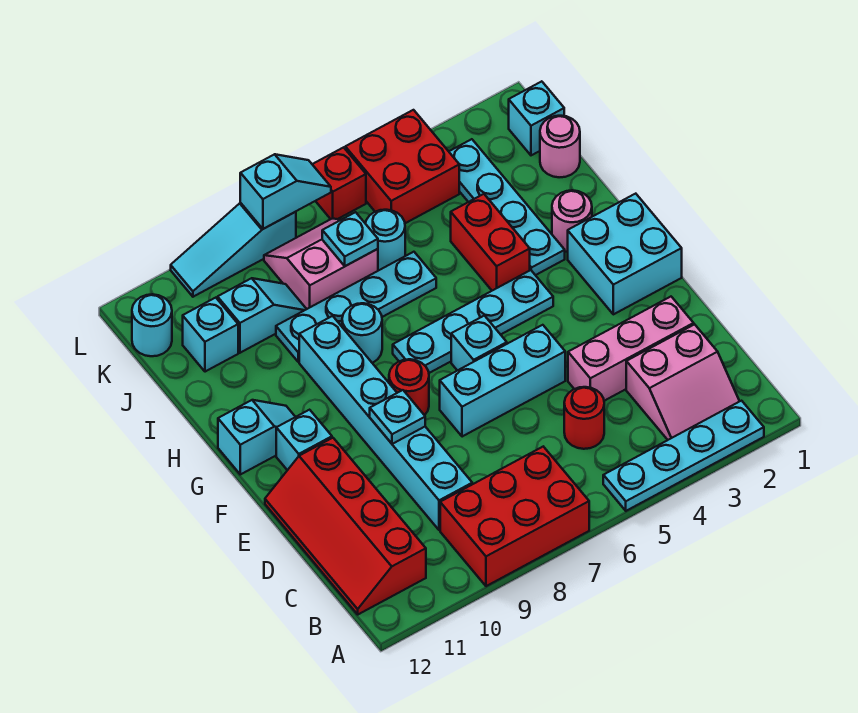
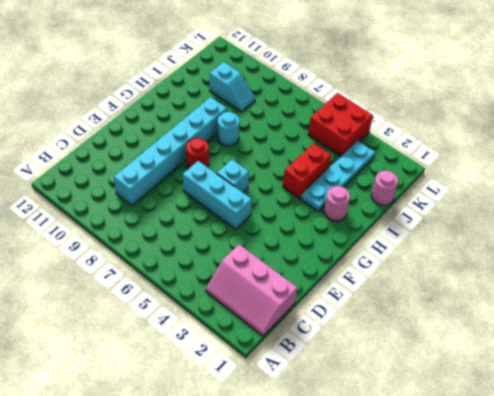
pink slope B1:C3 level 1 top C -> pink slope B2:C3 level 1 top C
none -> cyan plate A2:A5 level 1
none -> red brick A7:B9 level 1
none -> red slope B11:E12 level 1 top 11
none -> red round brick C5 level 1

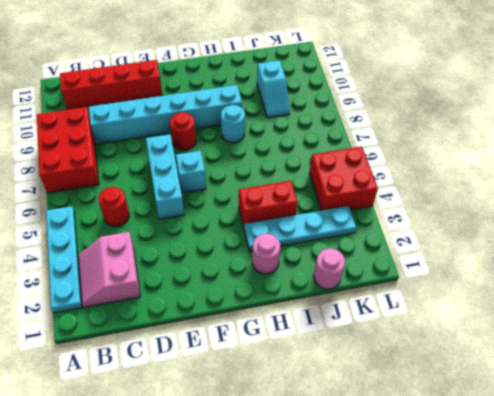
none -> pink brick D2:D4 level 1
none -> cyan brick F1:G2 level 1
none -> cyan brick F11 level 1
none -> cyan plate G4:G7 level 1

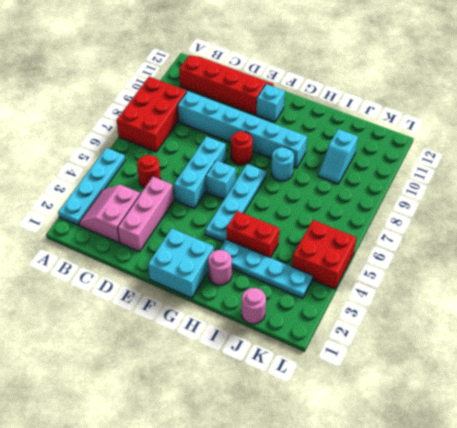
none -> cyan slope G11:G12 level 1 top 12
none -> cyan plate I6:I9 level 1
none -> cyan round brick J6 level 1
none -> pink slope J7:K8 level 1 top J

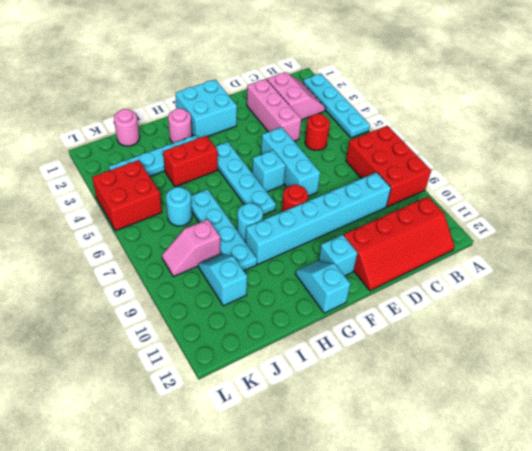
pink slope J8:K8 level 1 top J -> pink slope J7:K8 level 1 top J
none -> cyan brick J11 level 1
none -> cyan brick K1 level 1
none -> cyan round brick K12 level 1
none -> red brick L6 level 1

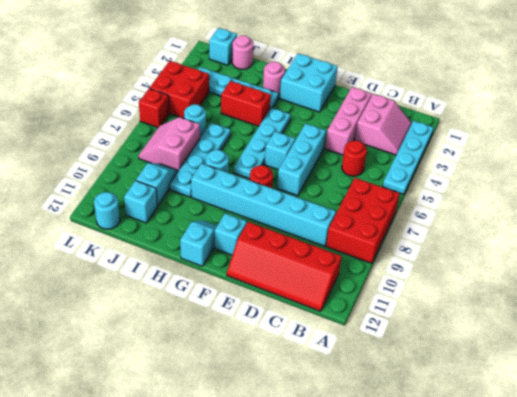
none -> cyan slope L8:L10 level 1 top 8
none -> cyan plate E9 level 2
none -> cyan plate J7 level 2
none -> cyan slope L7:L8 level 2 top 8

